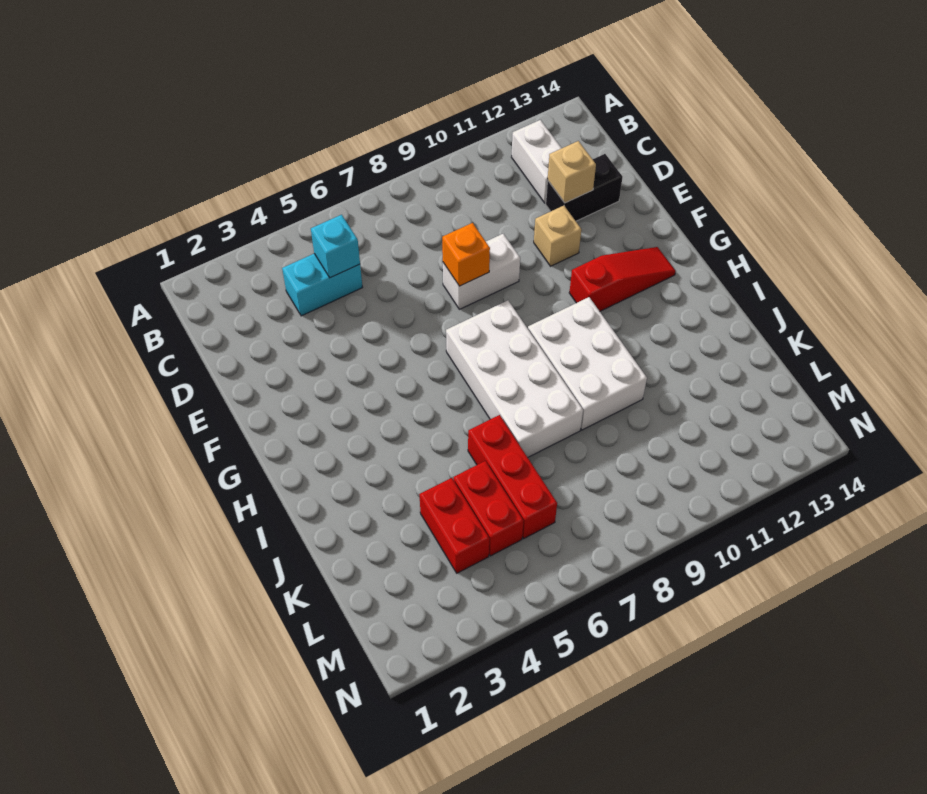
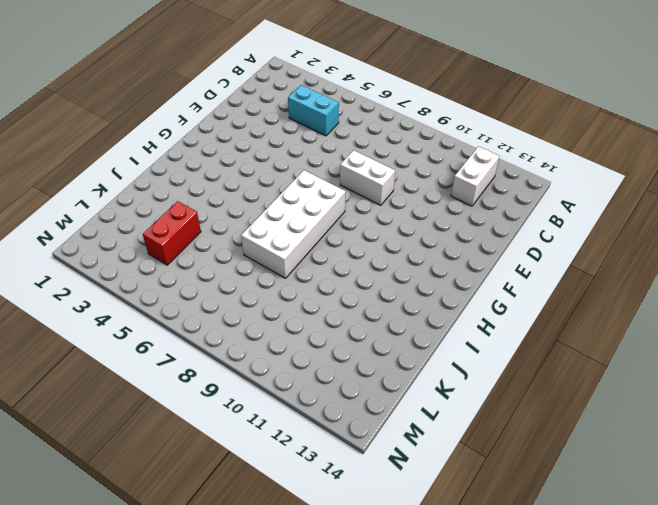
none -> black brick D12:D13 level 1
none -> tan brick E11 level 1
none -> red slope G11:G13 level 1 top 11

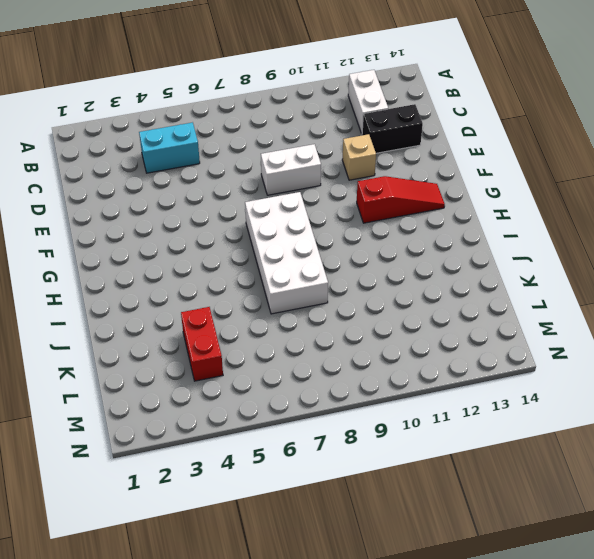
none -> white brick H9:J10 level 1
none -> red brick J6:L6 level 1
none -> red brick K5:L5 level 1

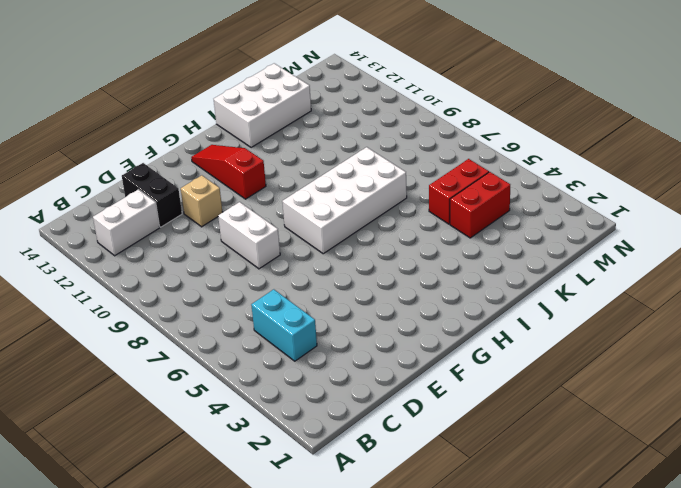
white brick I13:K14 level 1 -> white brick H9:J10 level 1
none -> red brick J6:L6 level 1
none -> cyan brick C5 level 2
none -> tan brick D12 level 2

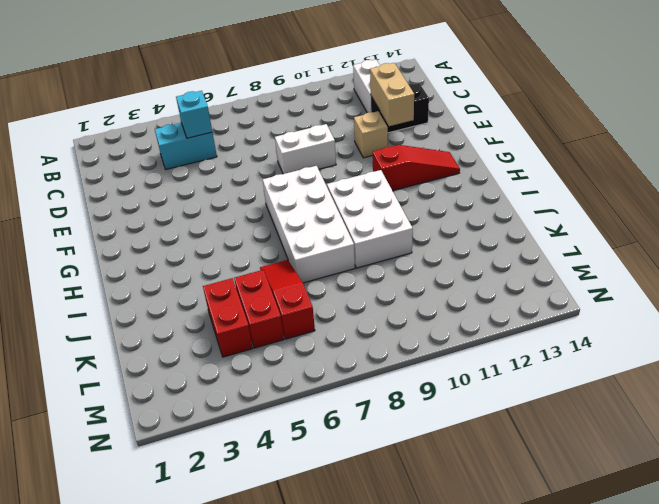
tan brick D12:E12 level 2 -> tan brick D12 level 2
red slope J6:L6 level 1 top L -> red brick J6:L6 level 1
none -> orange brick E8 level 2

